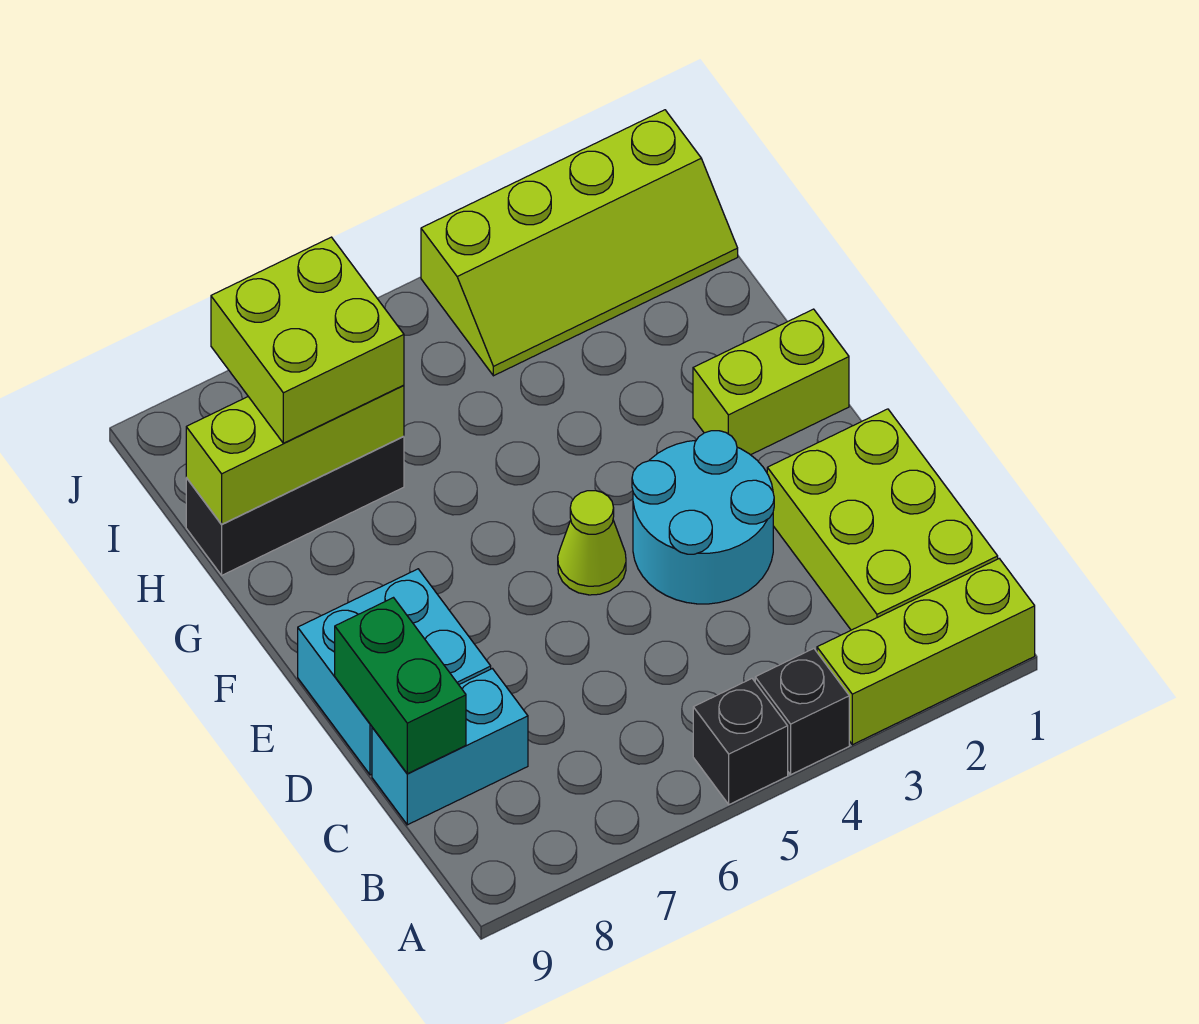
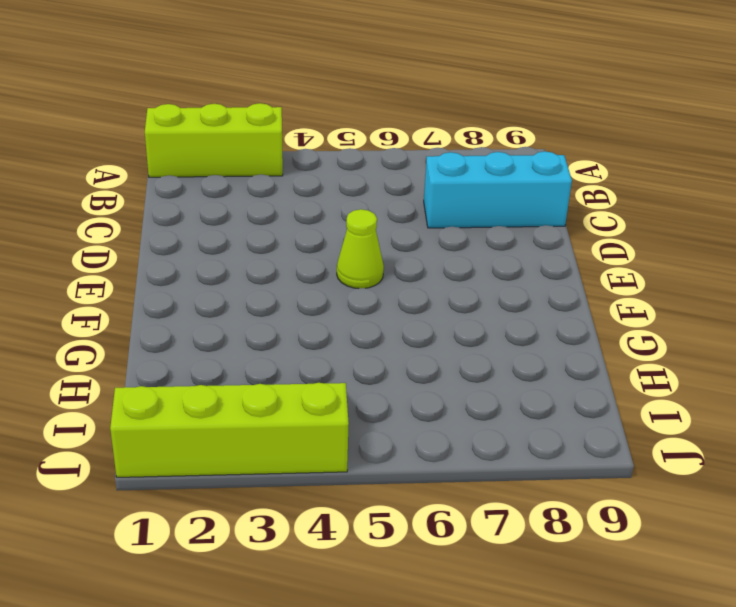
cyan brick C7:C9 level 1 -> cyan brick C8:C9 level 1
none -> black brick A4 level 1
none -> black brick A5 level 1
none -> lime brick B1:D2 level 1

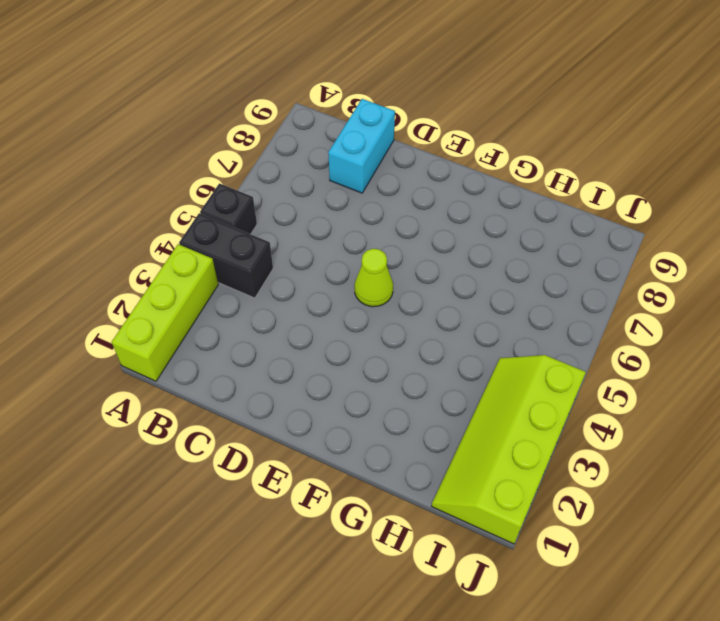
black brick A4:B4 level 1 -> black brick A4 level 1
none -> lime brick B1:D2 level 1
none -> cyan round brick D3:E4 level 1
none -> cyan brick D8:E9 level 1

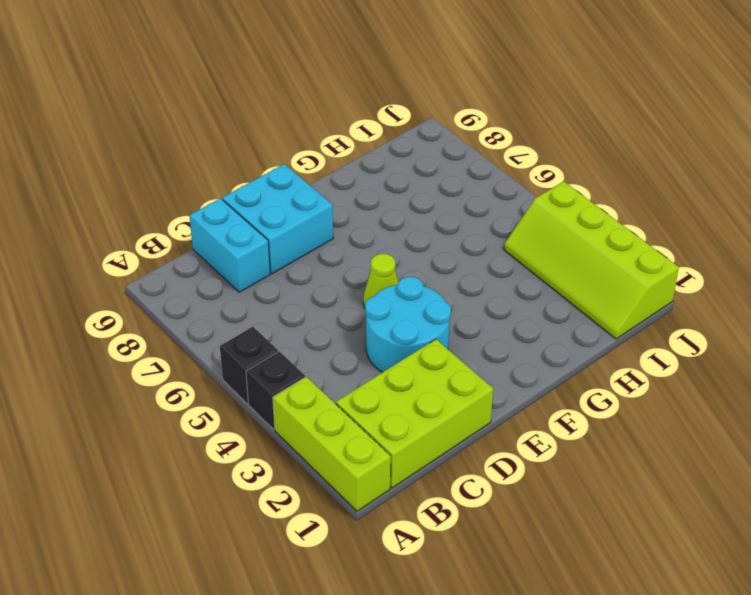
none -> lime brick F1:F2 level 1
none -> black brick H7:H9 level 1
none -> green brick C9:D9 level 2

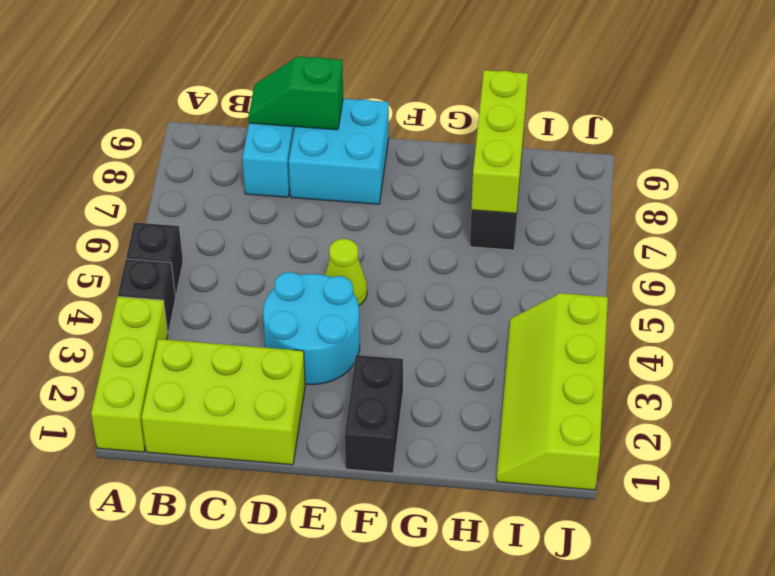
green slope C9:D9 level 2 top D -> green brick C9:D9 level 2
black brick F1:F2 level 1 -> lime brick F1:F2 level 1
none -> lime brick H7:I8 level 3

